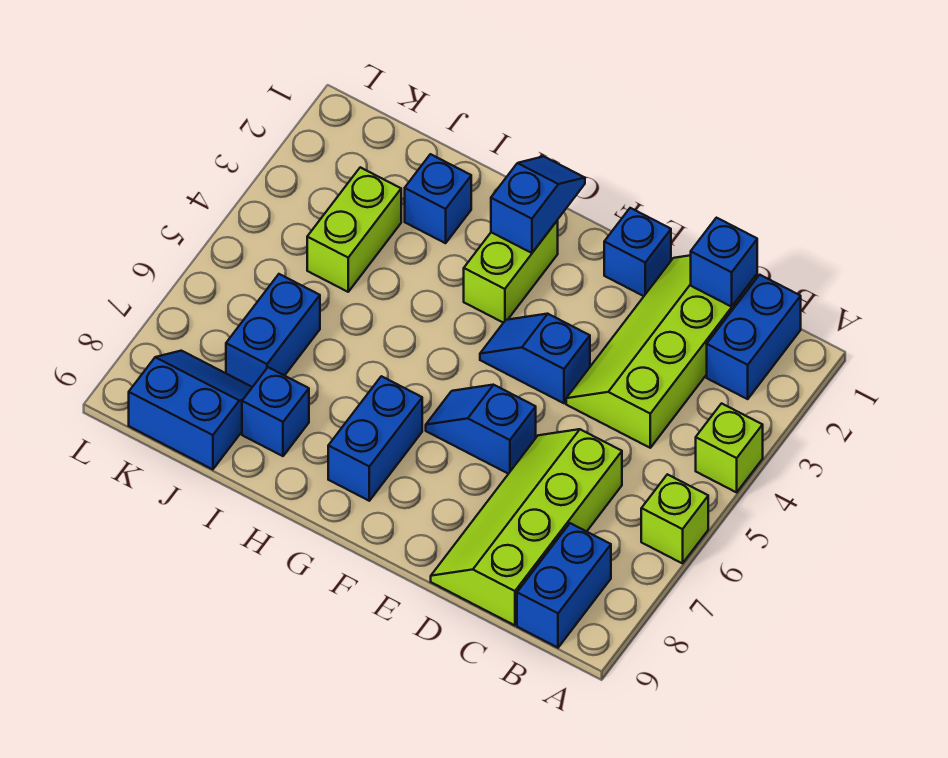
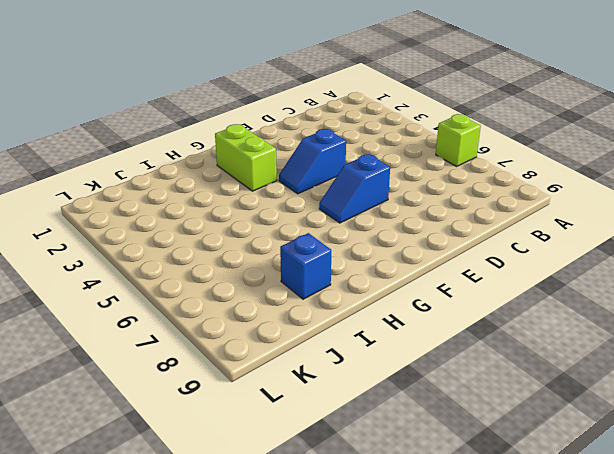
none -> lime brick A4 level 1
none -> blue brick B1:B2 level 1
none -> blue brick B8:B9 level 1

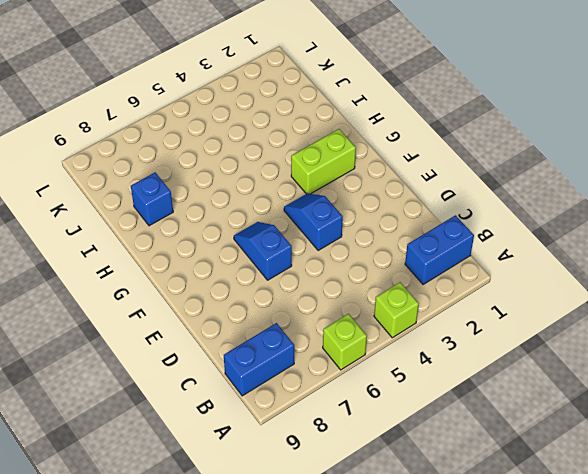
none -> lime slope C1:D4 level 1 top C
none -> lime slope C6:D9 level 1 top C
none -> blue brick E1 level 1

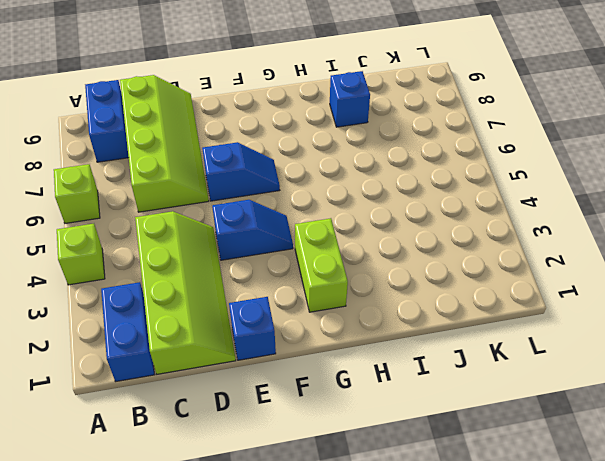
none -> blue brick G7:G8 level 1
none -> blue brick I2 level 1
none -> lime brick J3:J4 level 1

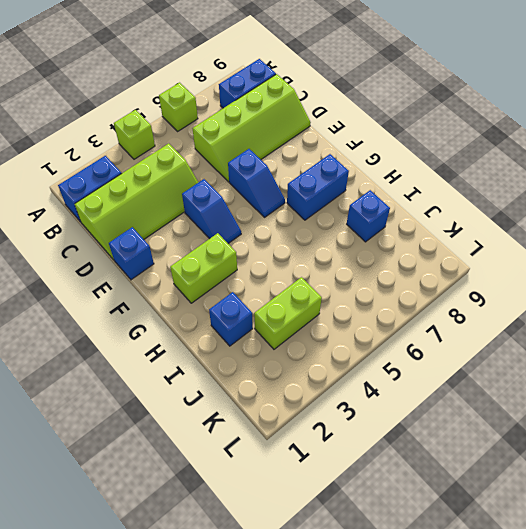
none -> blue brick J6:J7 level 1
none -> blue slope J8:K9 level 1 top 9
none -> blue brick C1 level 2

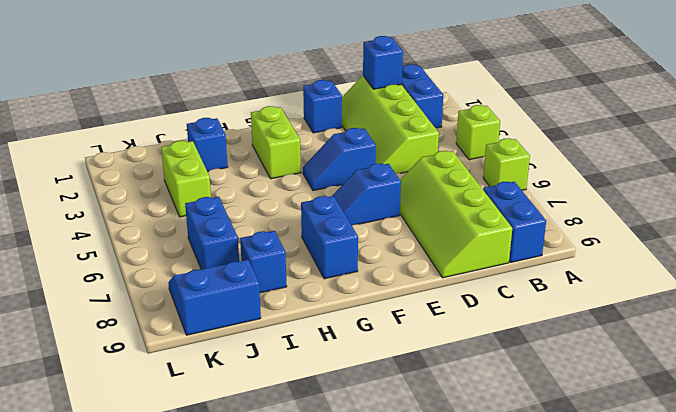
none -> blue slope G1:G2 level 2 top 2

